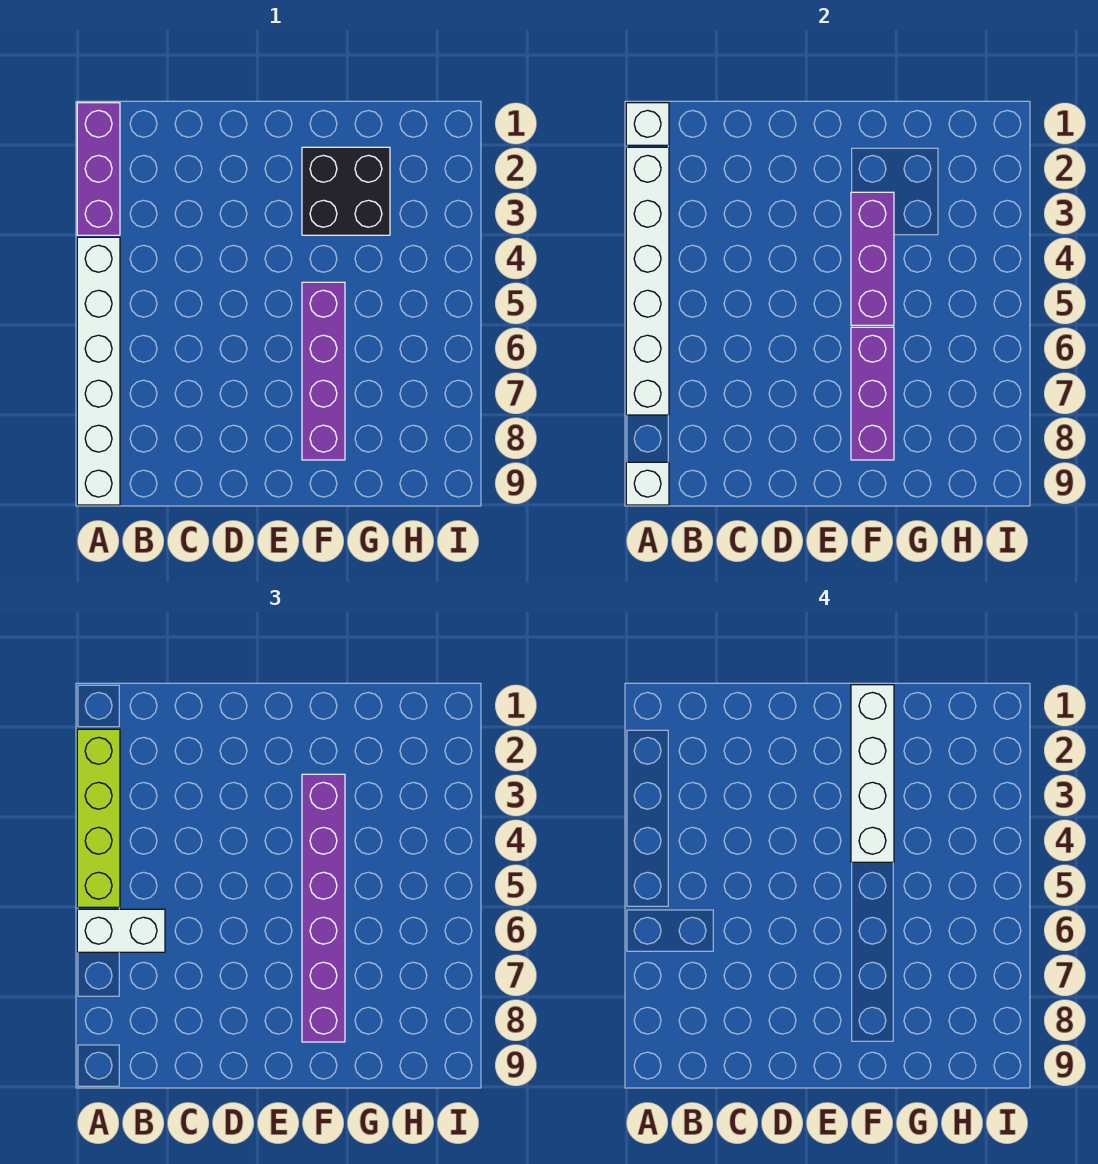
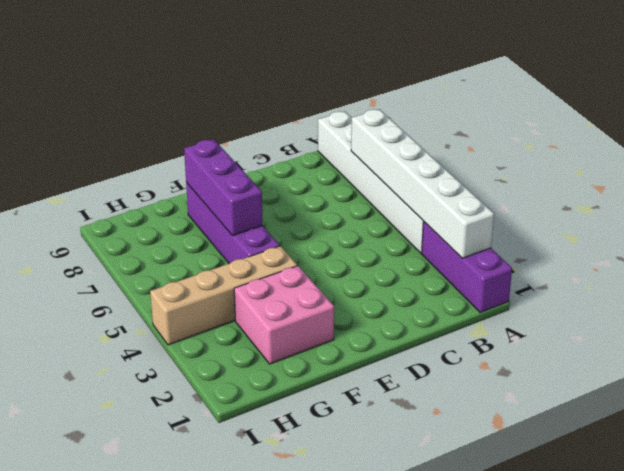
pink brick F2:G3 level 1 -> black brick F2:G3 level 1
tan brick F4:I4 level 1 -> none
none -> white brick A1 level 2
none -> white brick A9 level 2
none -> purple brick F3:F5 level 2

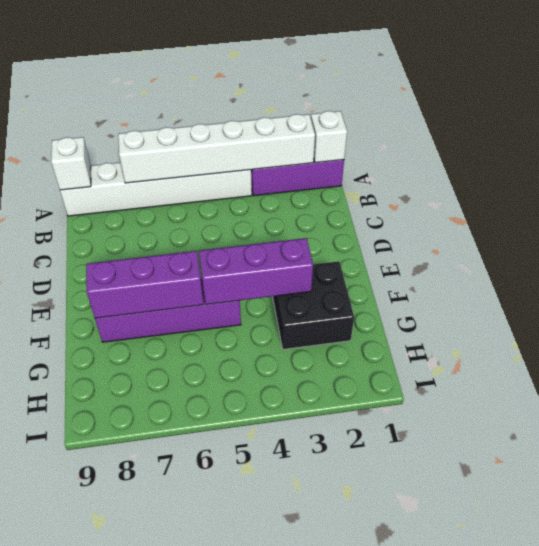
none -> lime brick A2:A5 level 3
none -> white brick A6:B6 level 3
none -> purple brick F3:F8 level 3

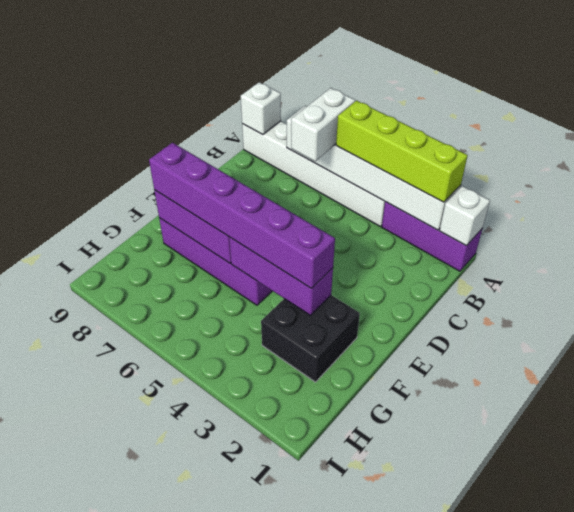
none -> white brick F1:F4 level 4

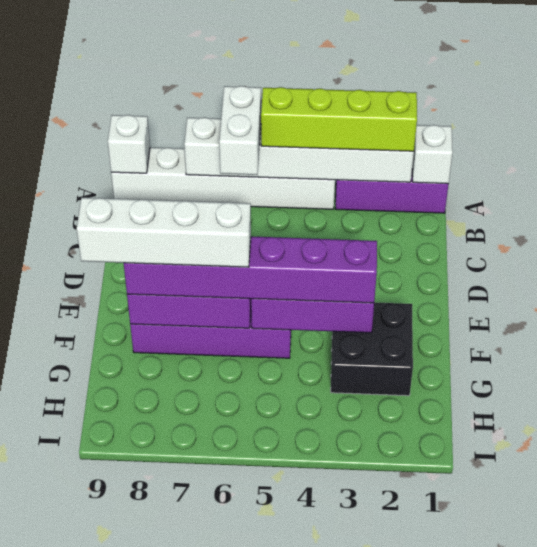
white brick F6:F9 level 4 -> white brick F1:F4 level 4

